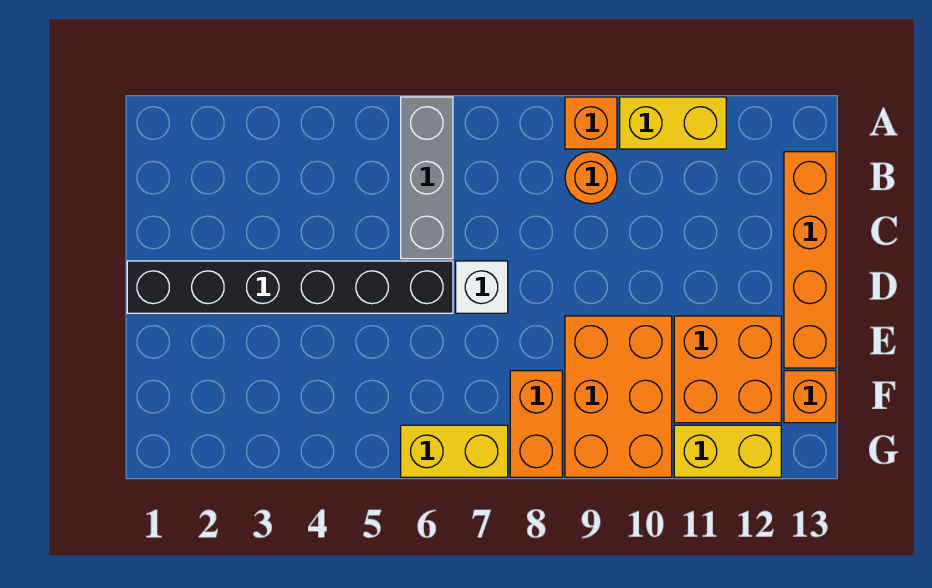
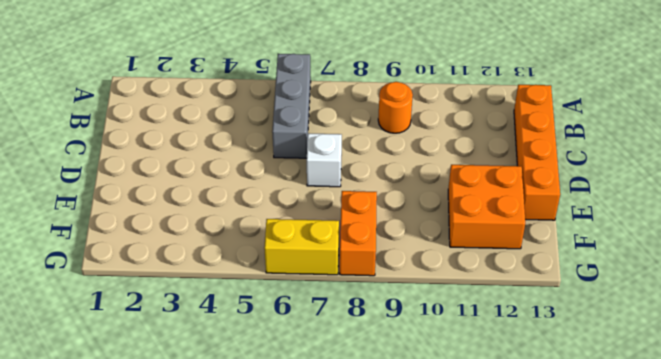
none -> orange brick A9 level 1
none -> yellow brick A10:A11 level 1
none -> black brick D1:D6 level 1

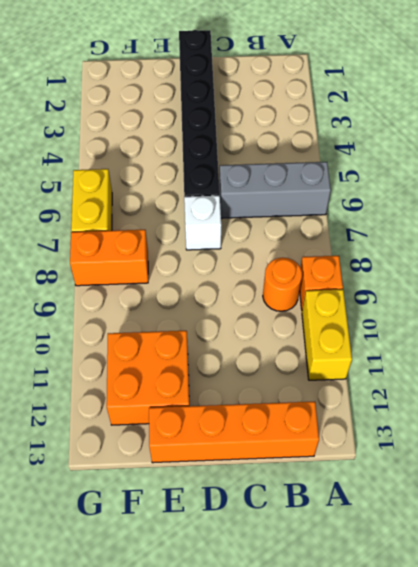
none -> orange brick E9:G10 level 1
none -> orange brick F13 level 1
none -> yellow brick G11:G12 level 1

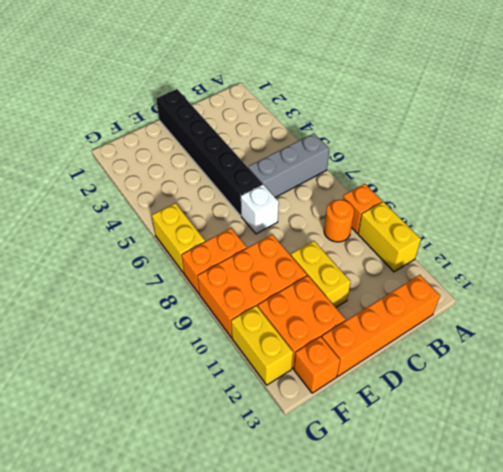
yellow brick D10:D11 level 1 -> none

